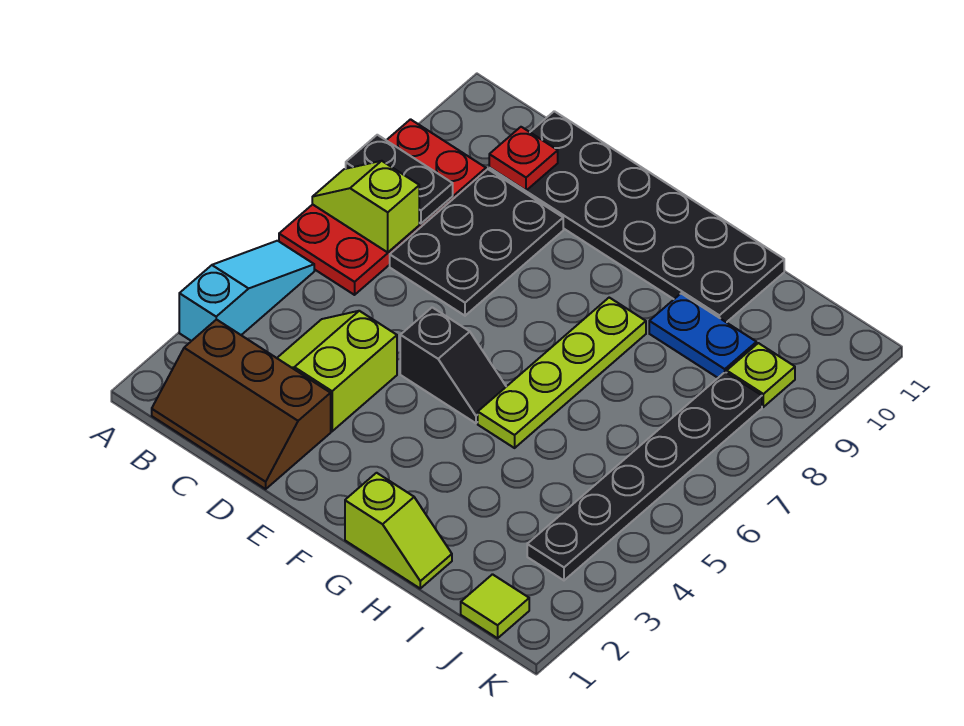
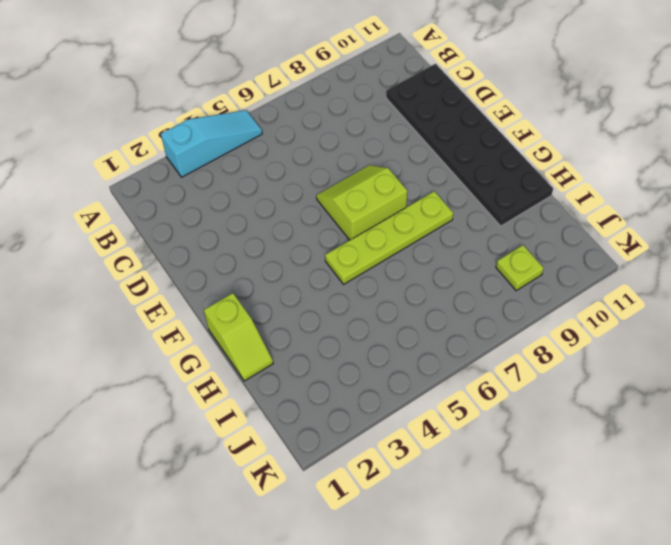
lime slope E6:F7 level 1 top F -> lime slope C3:D4 level 1 top D
none -> red plate A6:B9 level 1
none -> brown slope B1:D2 level 1 top 2
none -> black plate C7:D9 level 1

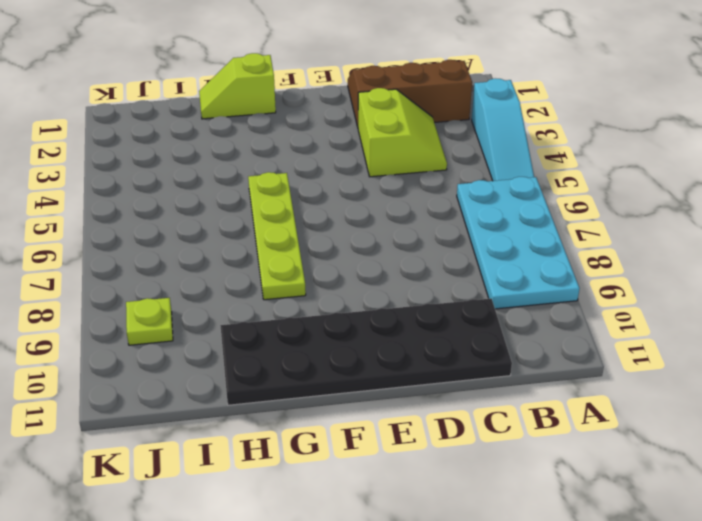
cyan plate A6:B9 level 1 -> red plate A6:B9 level 1
none -> black plate C7:D9 level 1
none -> black slope E5:F5 level 1 top E
none -> blue plate H9:I9 level 1

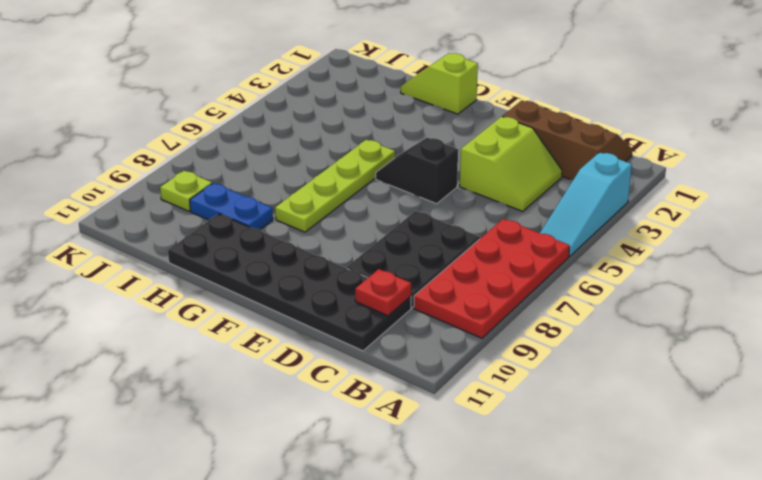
none -> lime tile J1 level 1
none -> black plate J3:J8 level 1
none -> lime slope A7:B7 level 2 top B

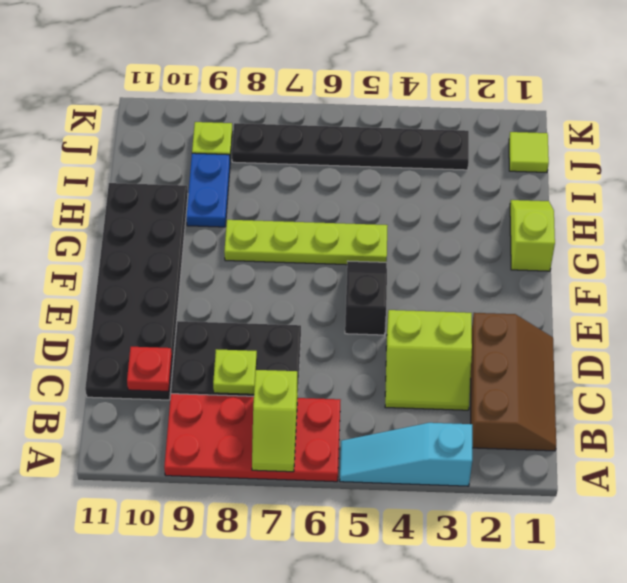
lime plate C8 level 2 -> none
none -> black plate A8:B8 level 2

